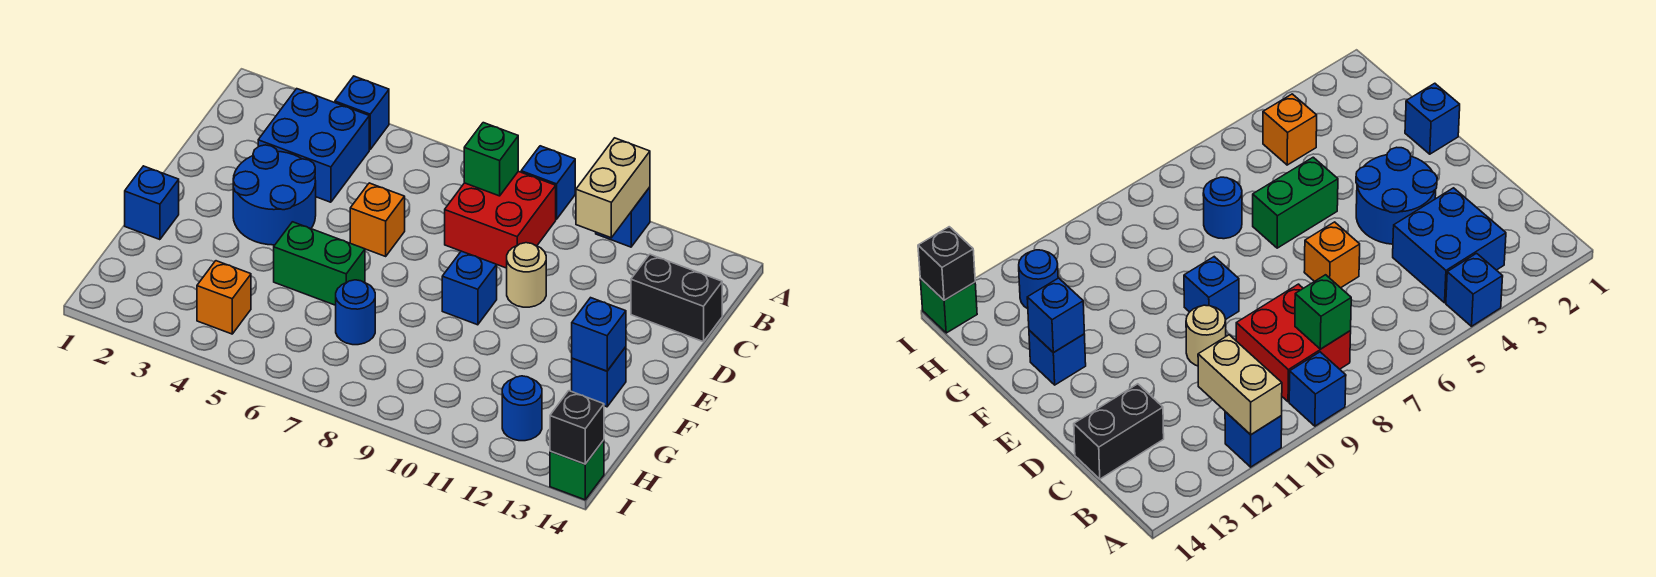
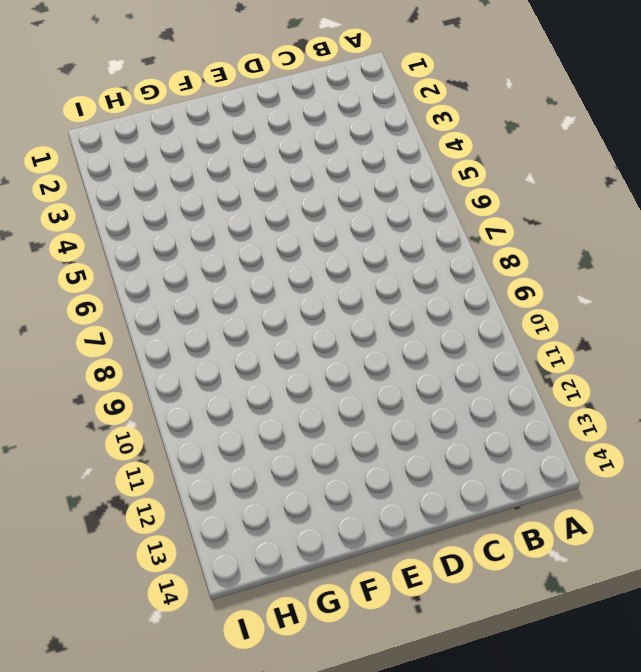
none -> blue brick A4 level 1
none -> blue brick A9 level 1
none -> blue brick A11 level 1

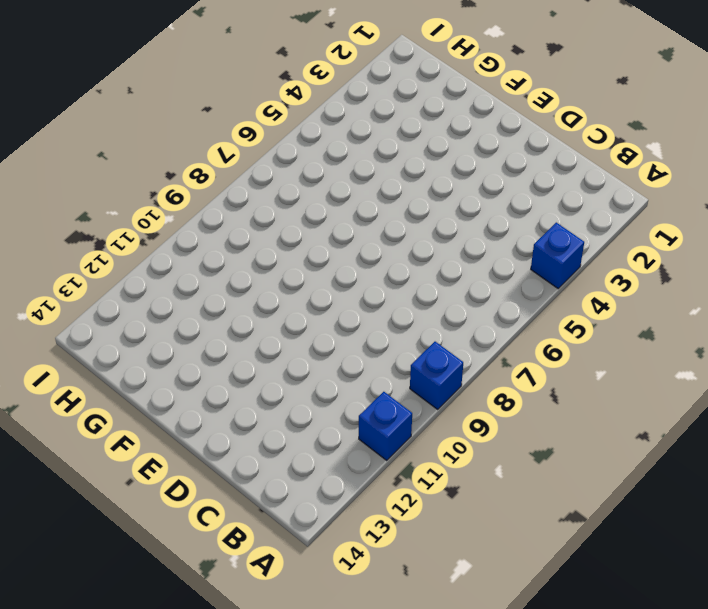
none -> blue brick B3:C4 level 1
none -> red brick B8:C9 level 1
none -> black brick C13:C14 level 1

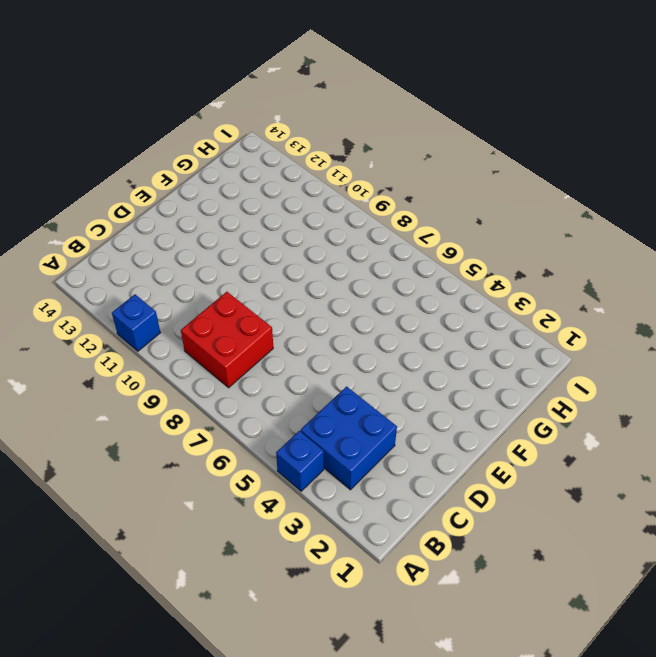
none -> blue brick A9 level 1
none -> black brick C13:C14 level 1
none -> blue round brick D3:E4 level 1

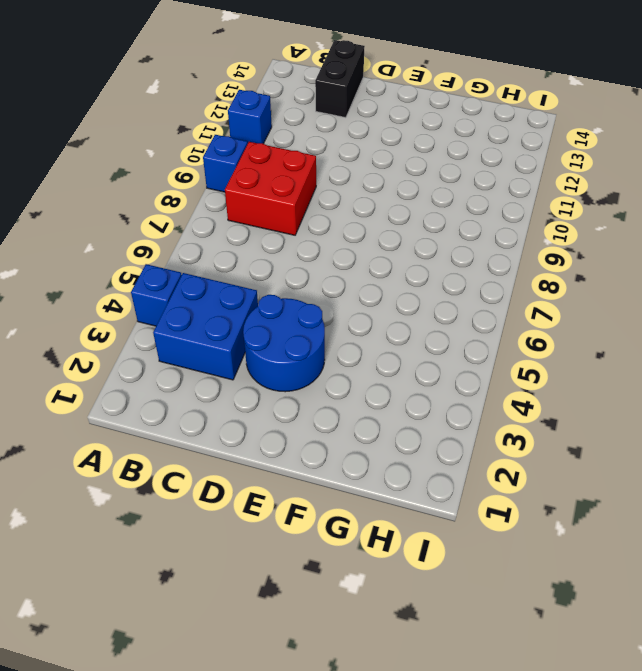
none -> orange brick D6 level 1
none -> tan round brick D10 level 1
none -> blue brick E9 level 1

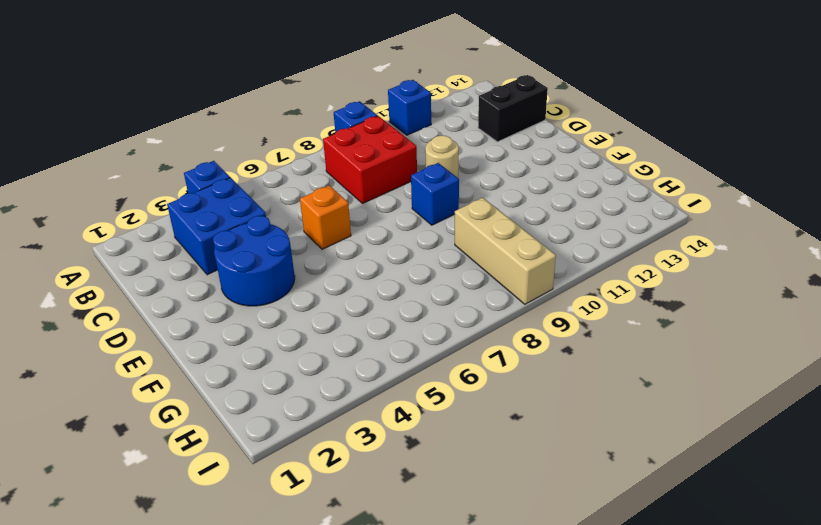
tan brick G9:I9 level 1 -> none
none -> blue brick F1 level 1
none -> green brick F5:F6 level 1
none -> blue brick F13 level 1

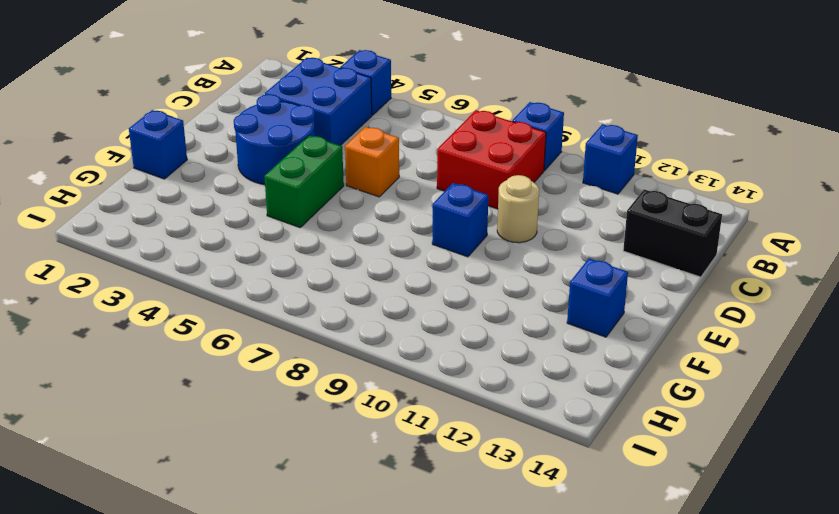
green brick E5:F5 level 1 -> green brick F5:F6 level 1
none -> blue round brick G7 level 1
none -> orange brick H4 level 1
none -> blue round brick H12 level 1

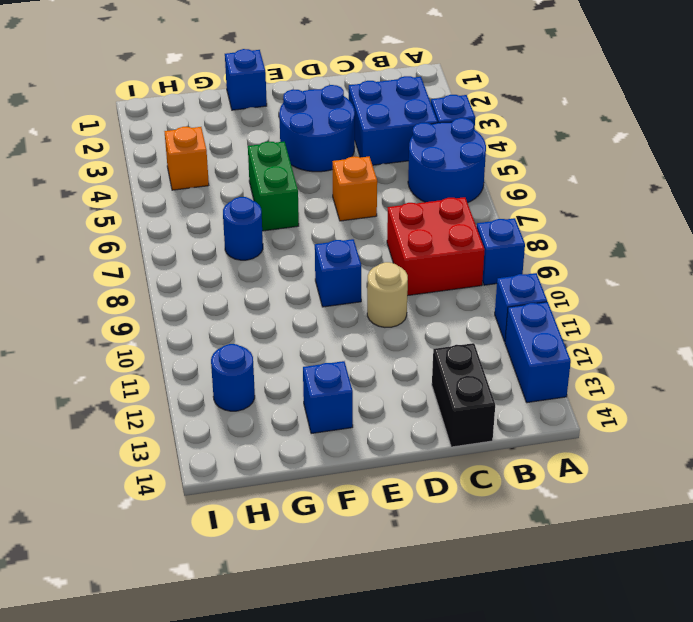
blue round brick A5:B6 level 1 -> none
blue brick A12:A13 level 1 -> none
none -> green brick I14 level 1
none -> tan brick A11:B11 level 2
none -> green brick B8 level 2

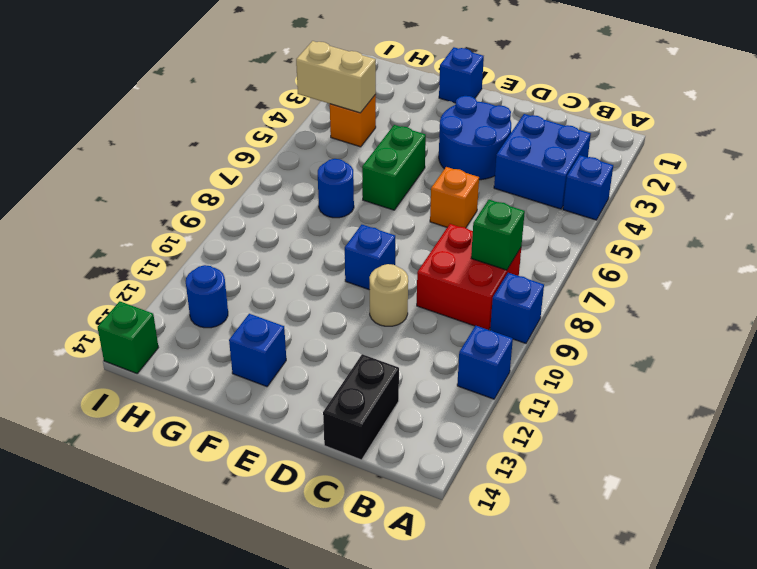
tan brick H4:I4 level 2 -> tan brick A11:B11 level 2
none -> blue brick F13 level 2
none -> black brick I14 level 2

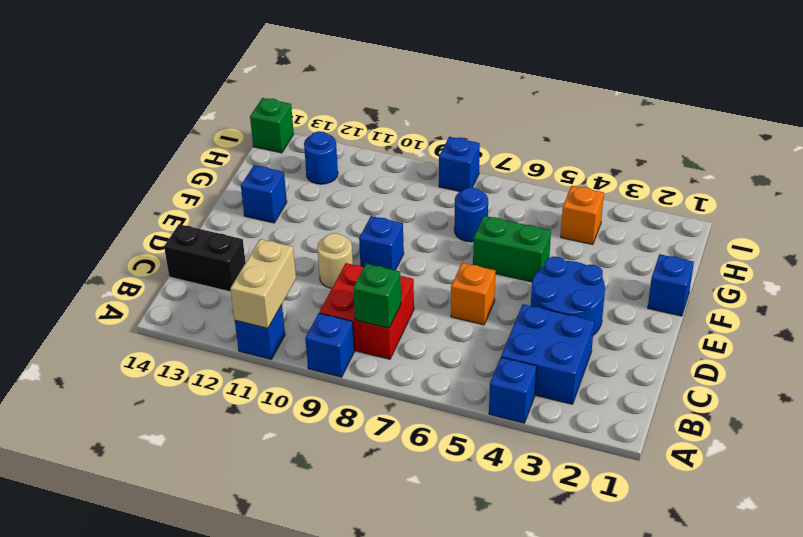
blue brick I8 level 1 -> blue brick F13 level 2
none -> black brick I14 level 2

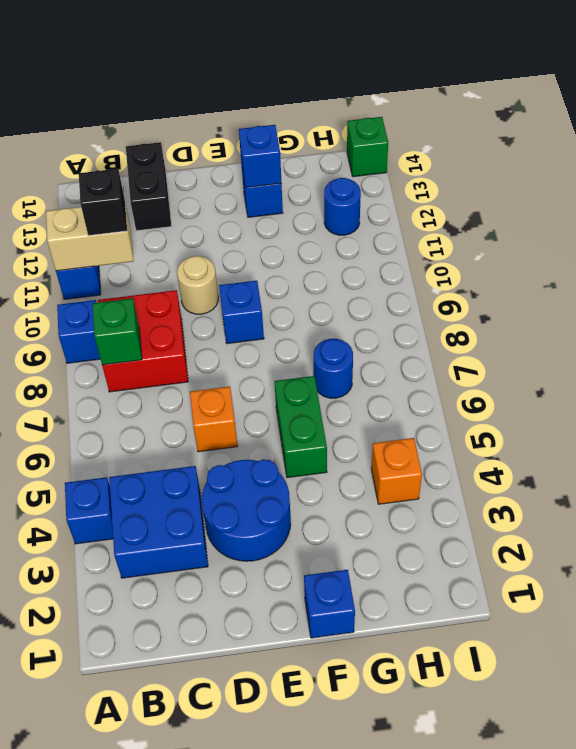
black brick B11 level 3 -> black brick I14 level 2

